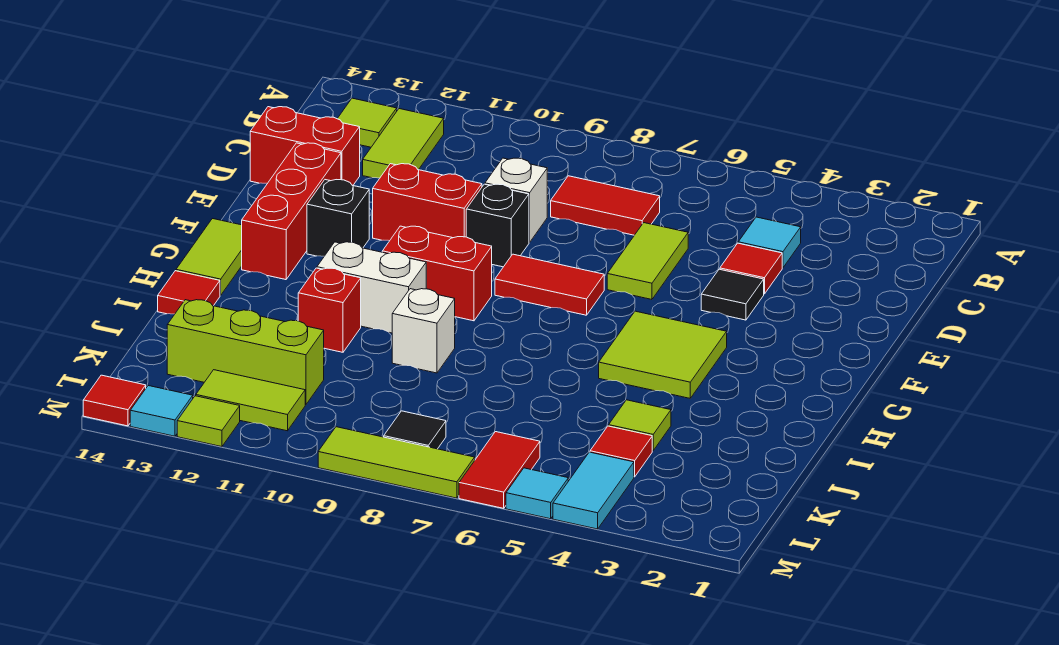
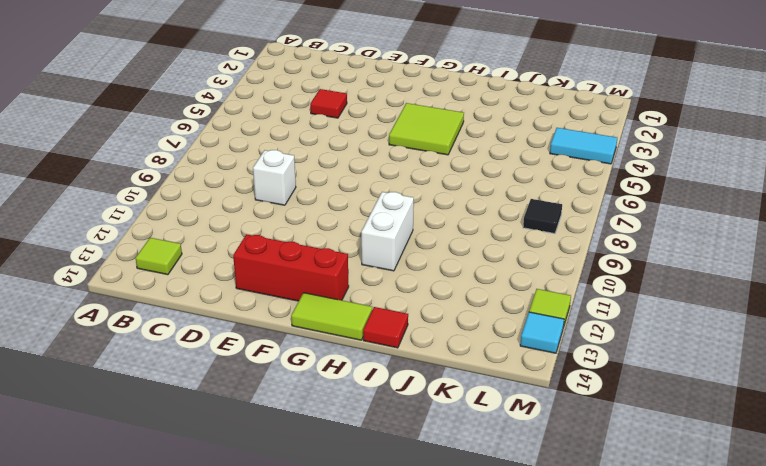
none -> lime tile B12:C12 level 1
none -> cyan tile C4 level 1
none -> red tile C7:C8 level 1
none -> lime tile D6:E6 level 1

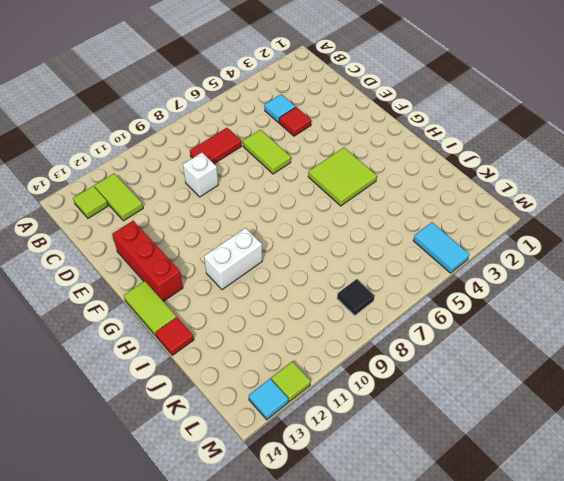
none -> red brick D13:D14 level 1
none -> black tile E4 level 1
none -> black brick E9 level 1
none -> red brick E10:E11 level 1

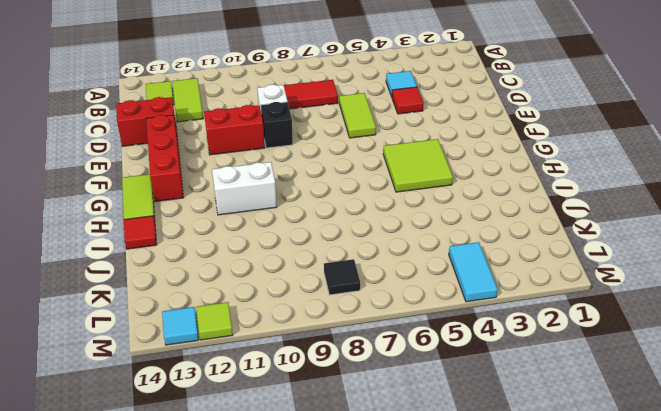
none -> black tile E4 level 1
none -> red tile F7:F8 level 1
none -> black brick F12 level 1
none -> red brick G9:G10 level 1

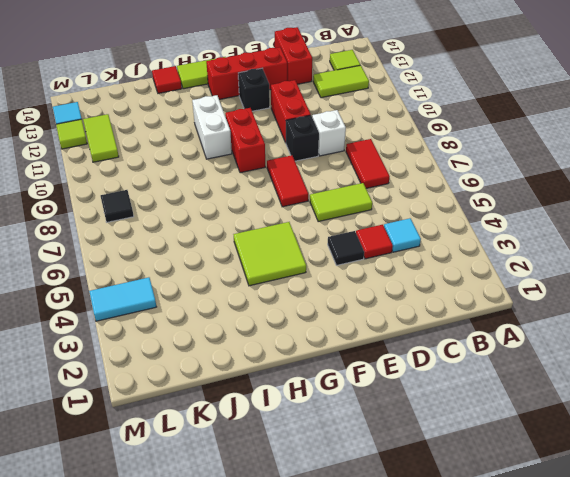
none -> white brick I9 level 1
none -> red brick I11 level 1
none -> lime tile J4 level 1
none -> red tile K4 level 1

